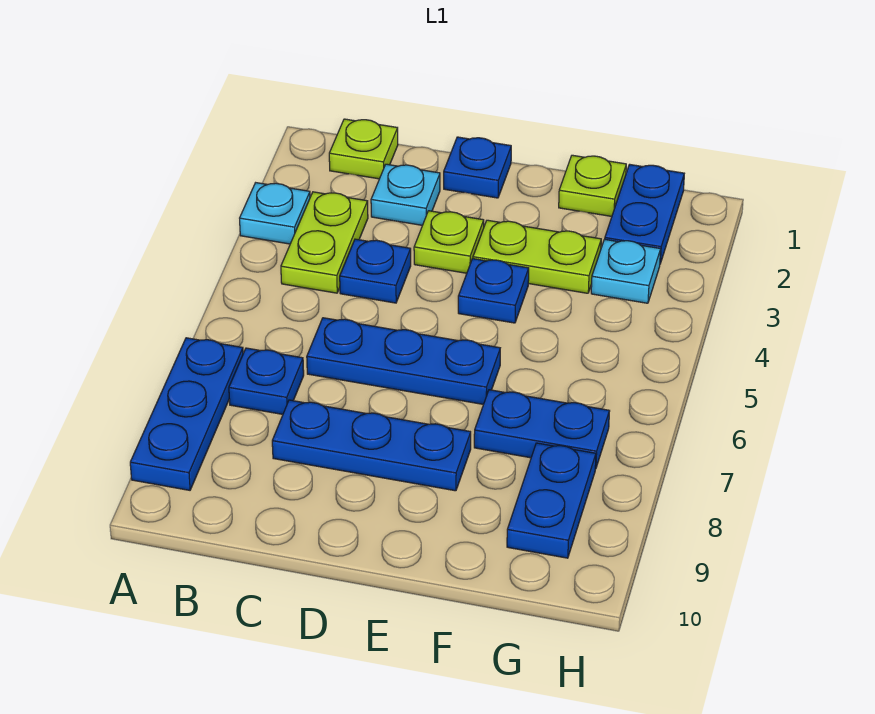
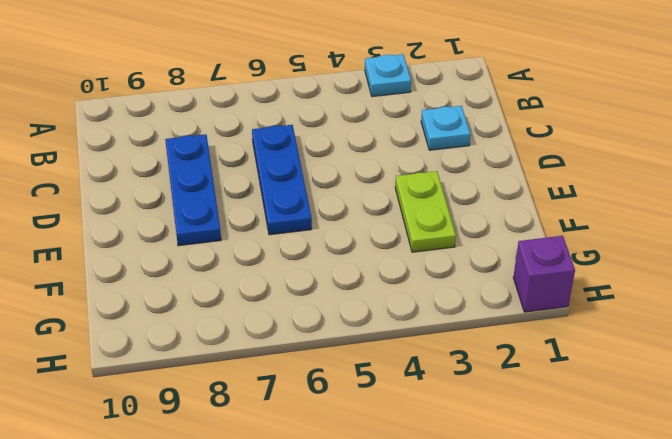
purple brick H1 level 1 -> none
none -> blue plate A7:A9 level 1
none -> lime plate B1 level 1
none -> lime plate B3:B4 level 1

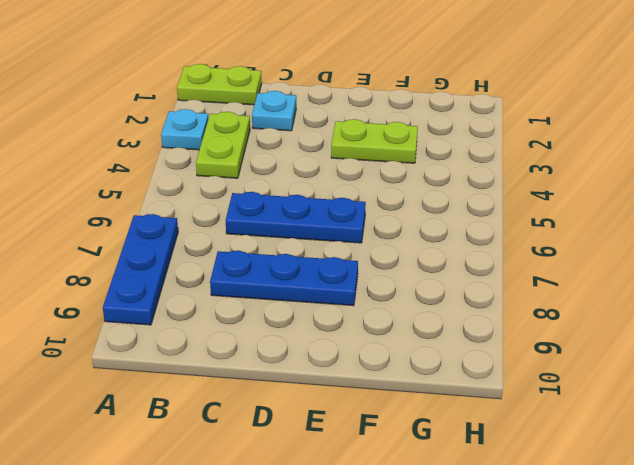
lime plate A1:B1 level 1 -> lime plate B1 level 1
none -> blue plate B7 level 1
none -> blue plate C4 level 1
none -> blue plate D1 level 1

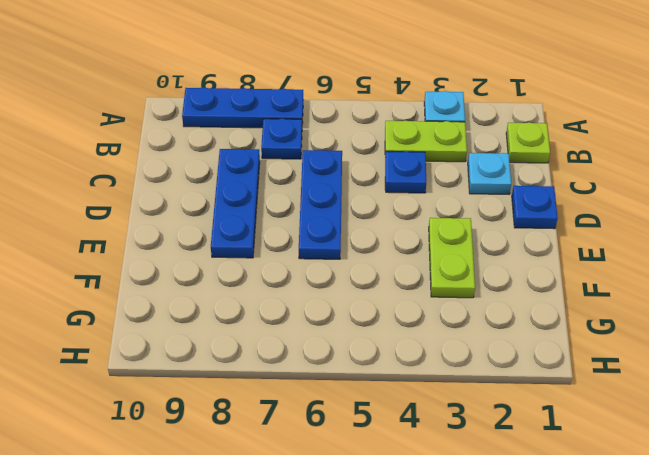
none -> lime plate D3 level 1
none -> blue plate E4 level 1
none -> lime plate F1 level 1

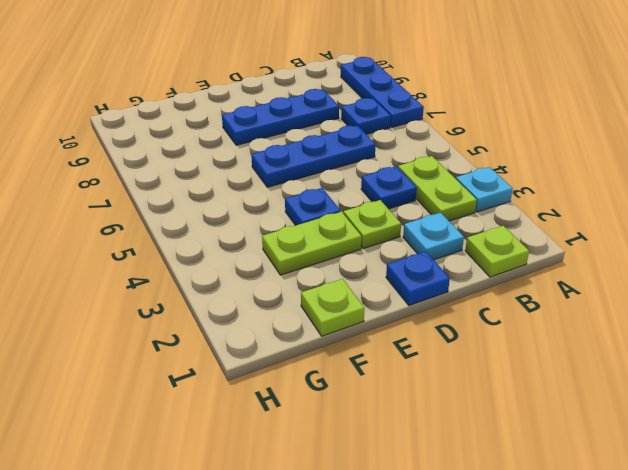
none -> blue plate F7:G7 level 1
none -> blue plate G1:G2 level 1
none -> cyan plate G3 level 1

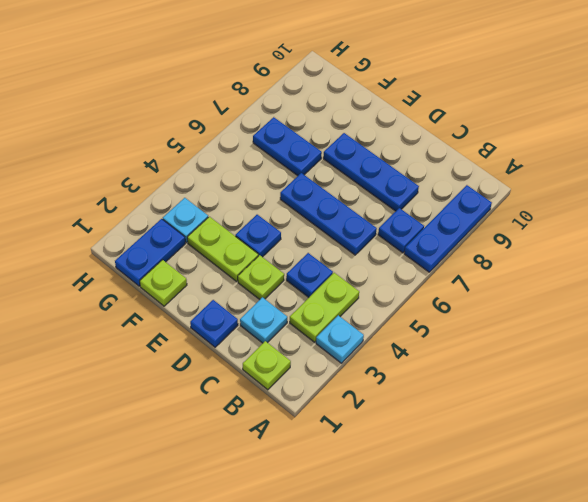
none -> blue plate G8:G9 level 1

